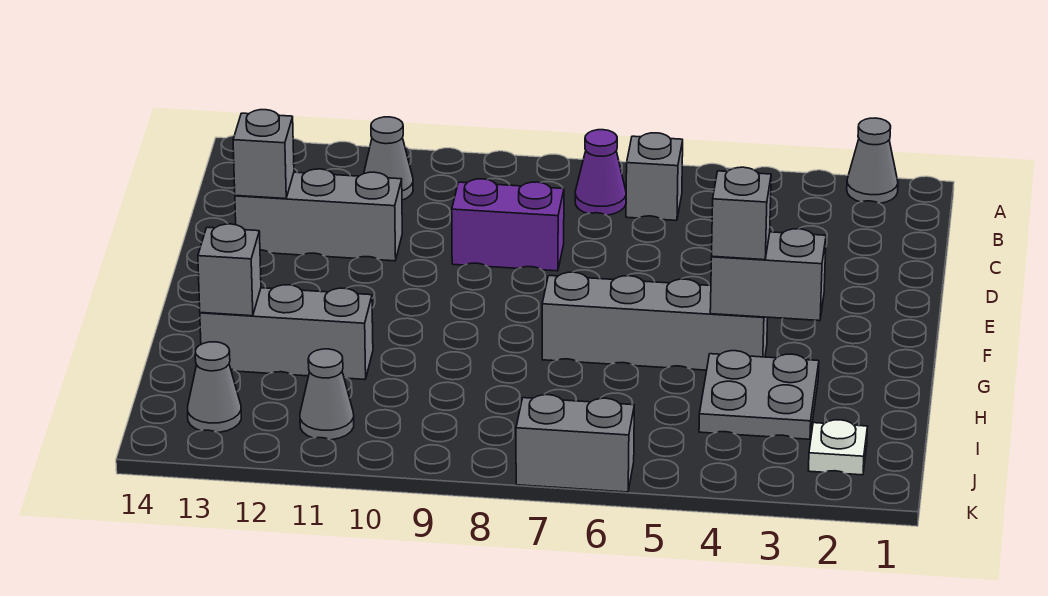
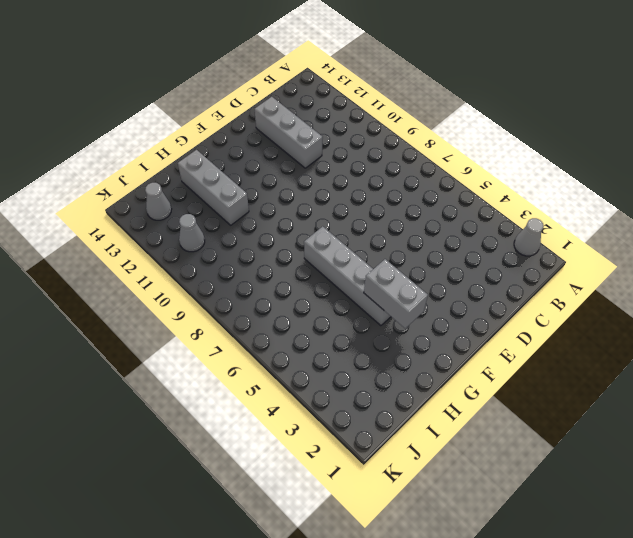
none -> grey brick B6 level 1
none -> purple cone B7 level 1
none -> grey cone B11 level 1

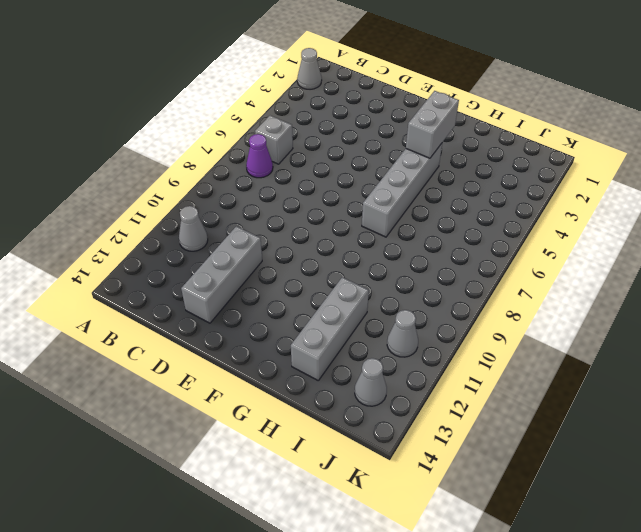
none -> purple brick D8:D9 level 1
none -> grey plate H3:I4 level 1
none -> white plate J2 level 1

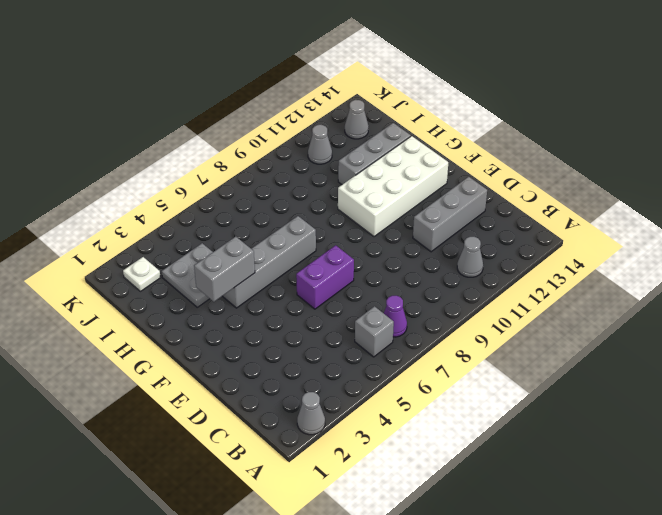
purple brick E6:E7 level 1 -> purple brick D8:D9 level 1
white brick F10:G13 level 1 -> none
none -> grey brick K6:K7 level 1
none -> grey brick D13 level 2
none -> grey brick H13 level 2

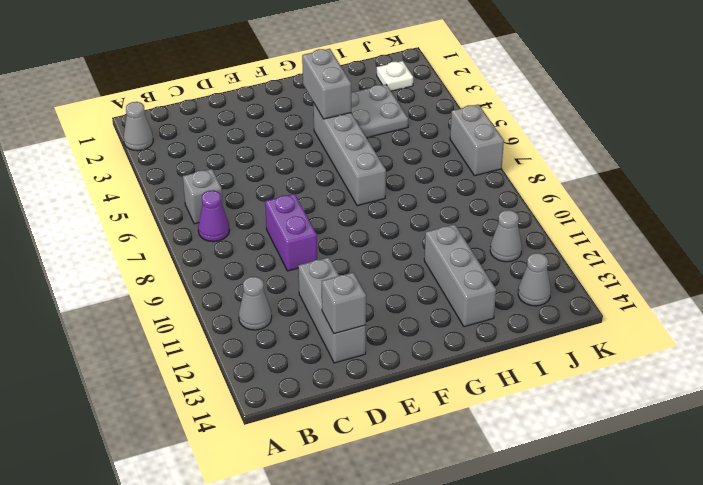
none -> grey brick H13 level 2
none -> grey brick G4 level 3

